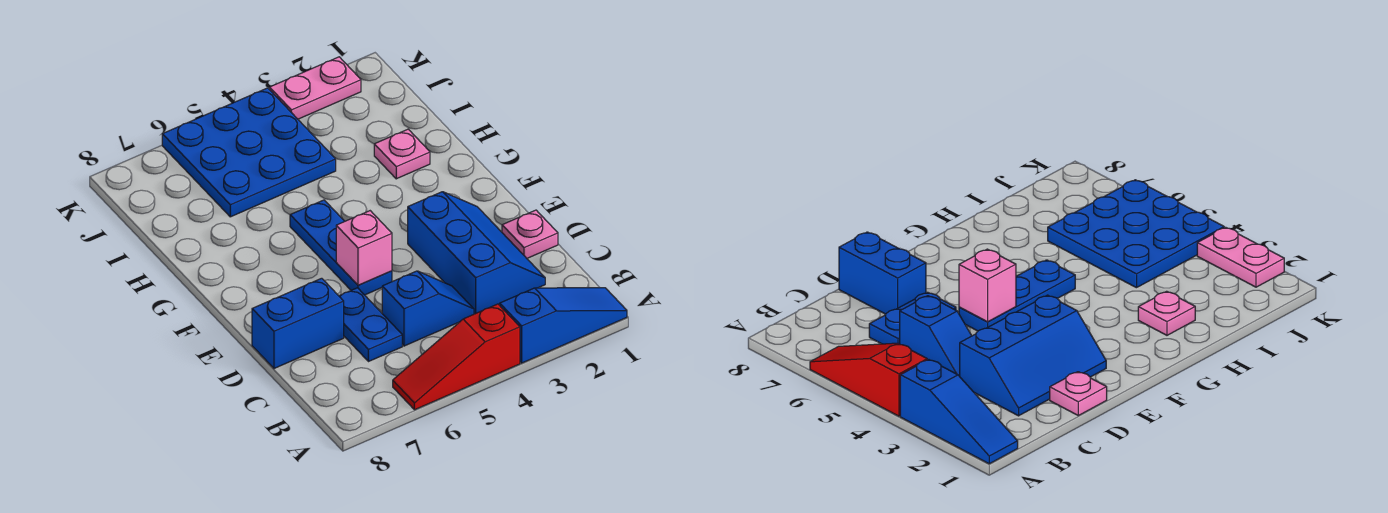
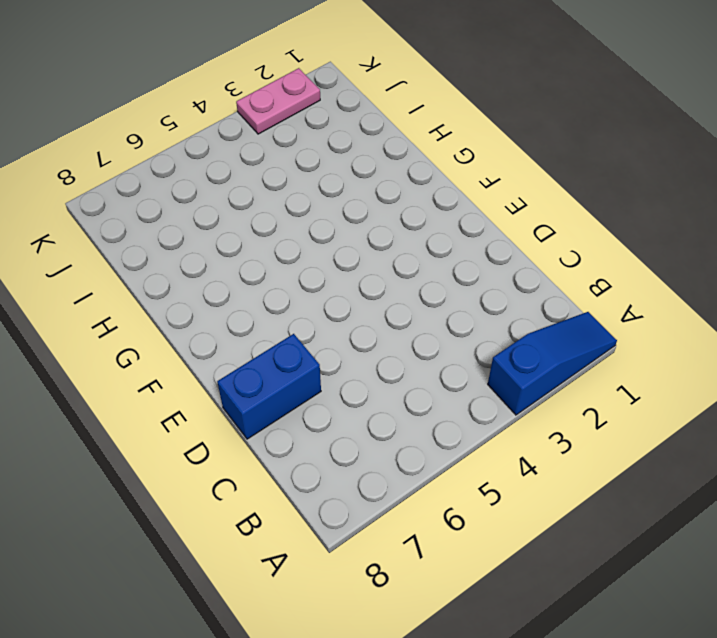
none -> red slope A4:A6 level 1 top 4
none -> blue slope C2:E3 level 1 top 3
none -> blue slope C4:C5 level 1 top 5

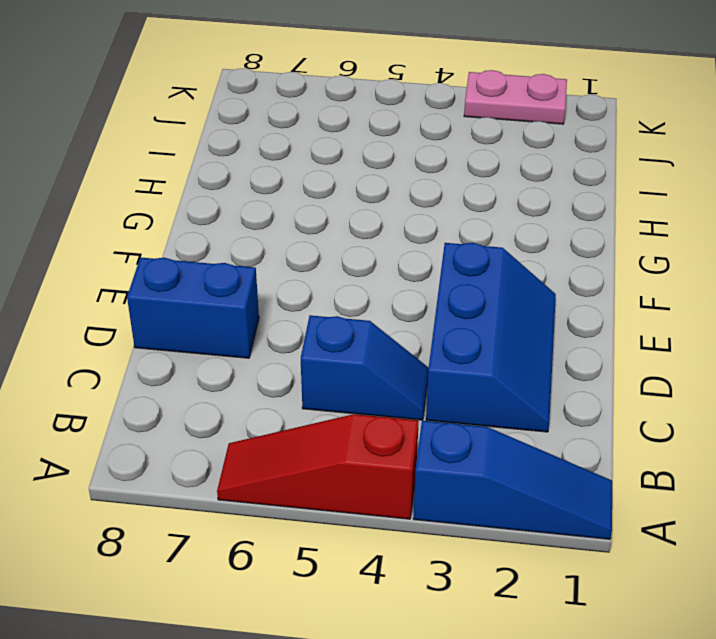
none -> blue plate C6:D6 level 1
none -> pink plate D1 level 1
none -> blue plate E5:G5 level 1

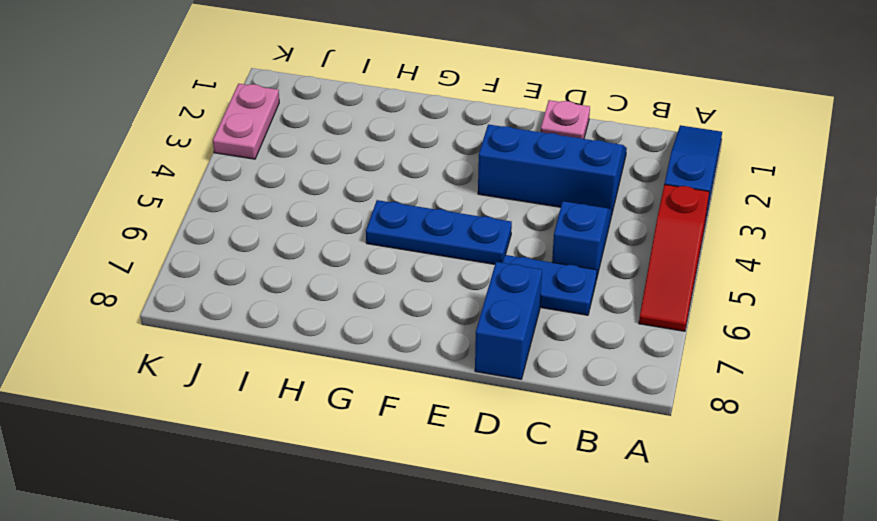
none -> pink plate H2 level 1
none -> blue plate I4:K6 level 1
none -> pink brick E5 level 2

